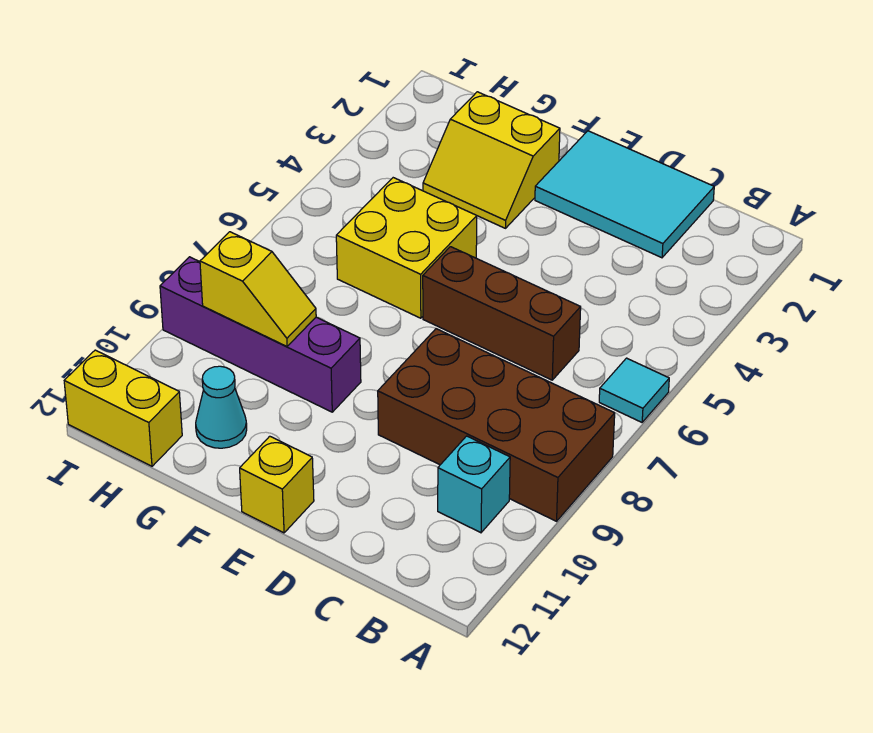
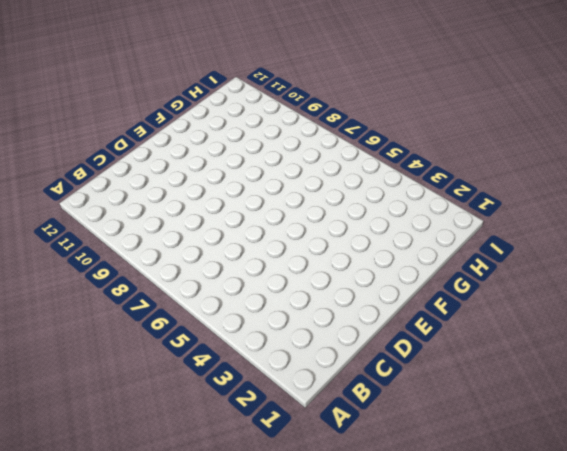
none -> cyan tile A6 level 1
none -> brown brick A8:D9 level 1
none -> cyan brick B10 level 1

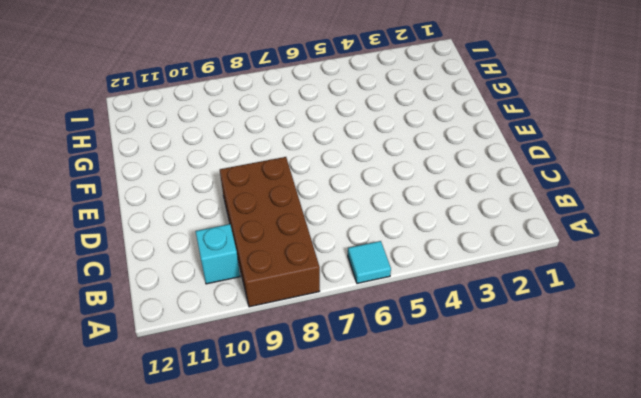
none -> cyan tile C1:E2 level 1
none -> brown brick C6:E6 level 1
none -> yellow brick E12 level 1

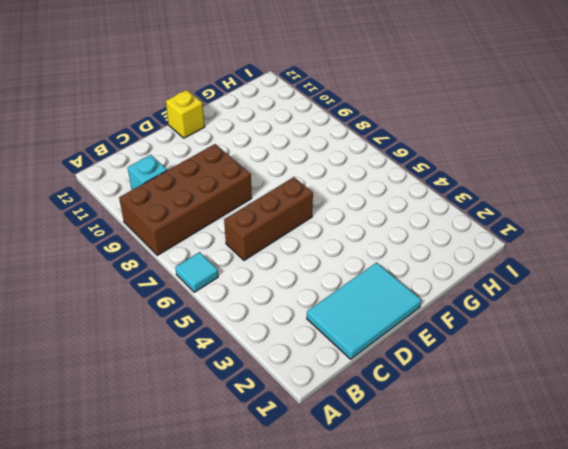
none -> yellow slope F2:G3 level 1 top 2
none -> yellow brick F5:G6 level 1
none -> purple brick F9:I9 level 1

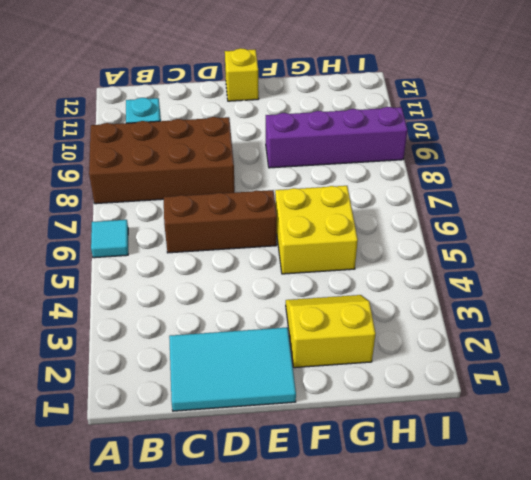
none -> cyan cone G11 level 1
none -> yellow brick H12:I12 level 1
none -> yellow slope G9:H9 level 2 top H

